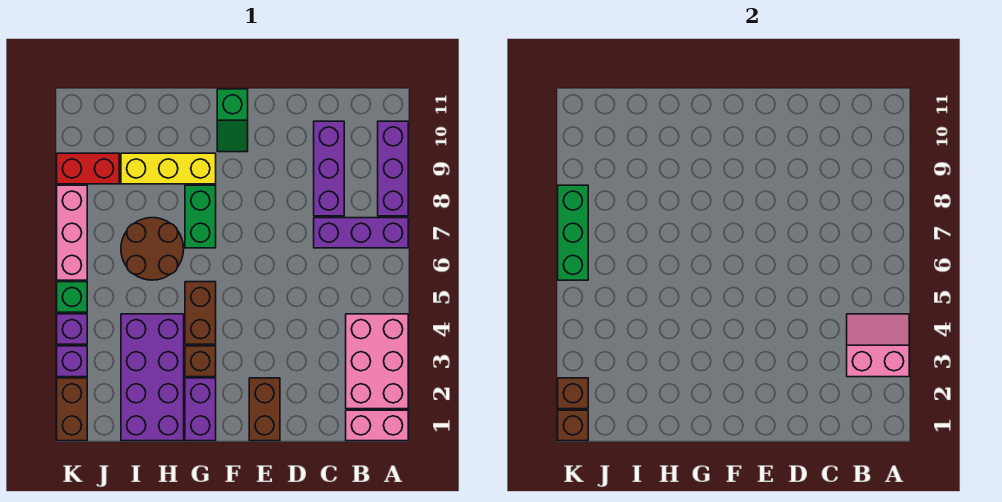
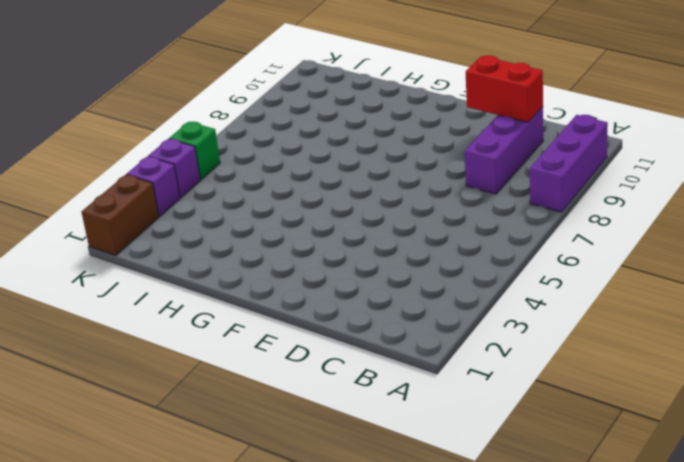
red brick C10:D10 level 2 -> red brick J9:K9 level 1
none -> pink brick A1:B1 level 1
none -> pink brick A2:B4 level 1
none -> purple brick A7:C7 level 1

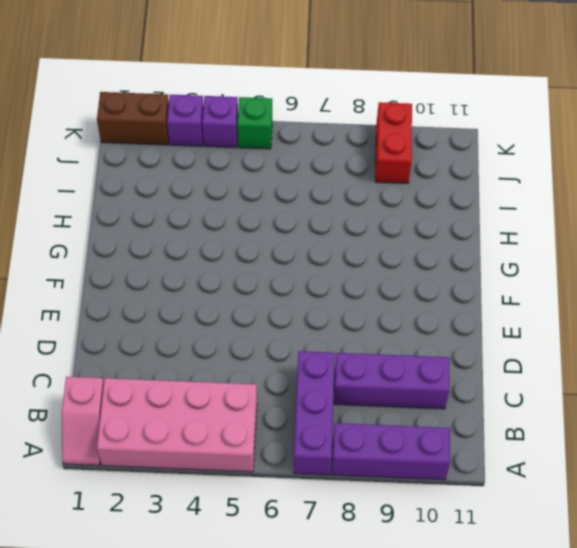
pink slope A1:B1 level 1 top B -> pink brick A1:B1 level 1
pink brick A2:B5 level 1 -> pink brick A2:B4 level 1
none -> brown brick E1:E2 level 1
none -> green slope F10:F11 level 1 top 11
none -> purple brick G1:G2 level 1

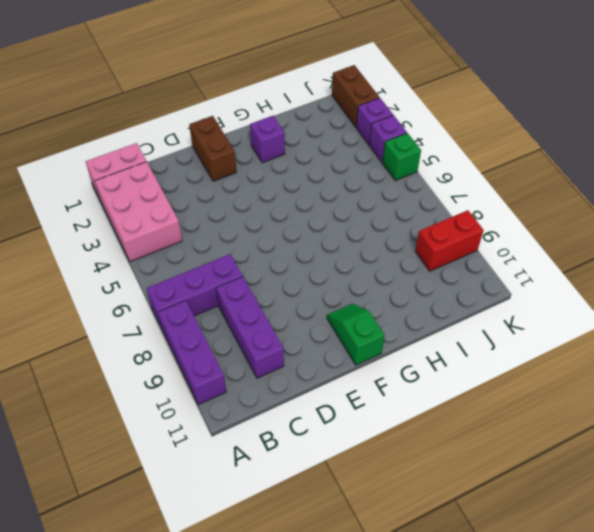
purple brick G2 level 1 -> purple brick G1:G2 level 1
none -> brown brick G3 level 1
none -> brown brick G4:G5 level 1
none -> green brick G7:G8 level 1

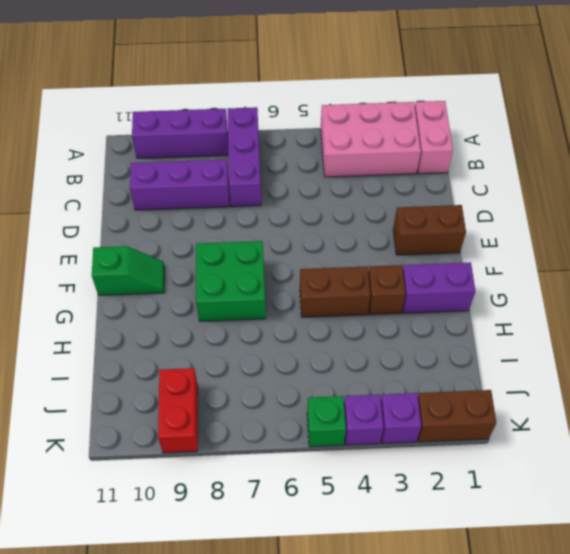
green brick F7:G8 level 1 -> green brick G7:G8 level 1
none -> yellow brick G9:I9 level 1
none -> purple brick H1:I4 level 1
none -> brown round brick H6:I7 level 1

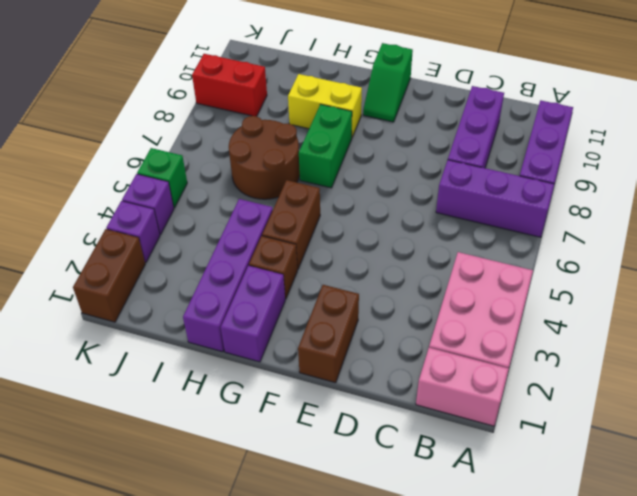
yellow brick G9:H9 level 1 -> yellow brick G9:I9 level 1
purple brick H1:H4 level 1 -> purple brick H1:I4 level 1
none -> pink brick K6:K8 level 1
none -> pink slope A3:B4 level 2 top 3
none -> brown brick K1 level 2

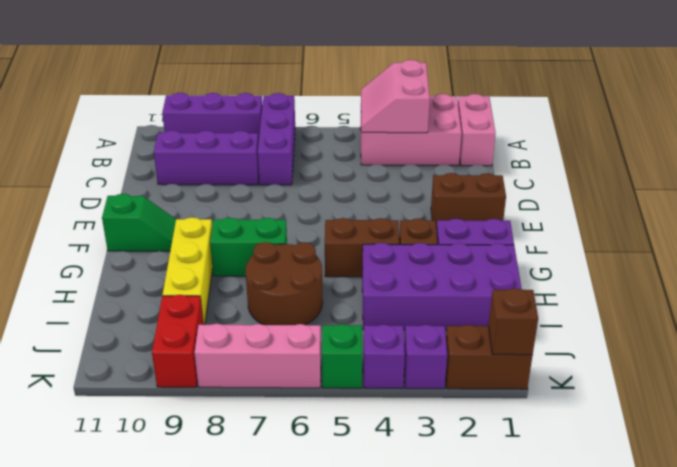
none -> brown brick K2 level 2
none -> green brick K6:K8 level 2

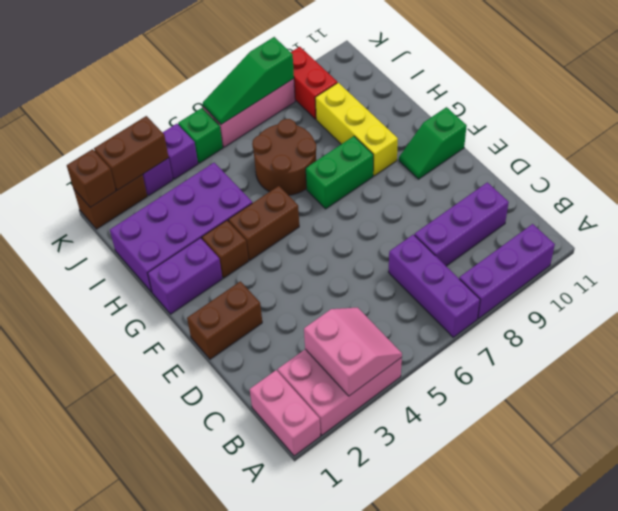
brown brick K2:K3 level 2 -> brown brick K2 level 2
green slope K6:K8 level 2 top 8 -> green brick K6:K8 level 2

